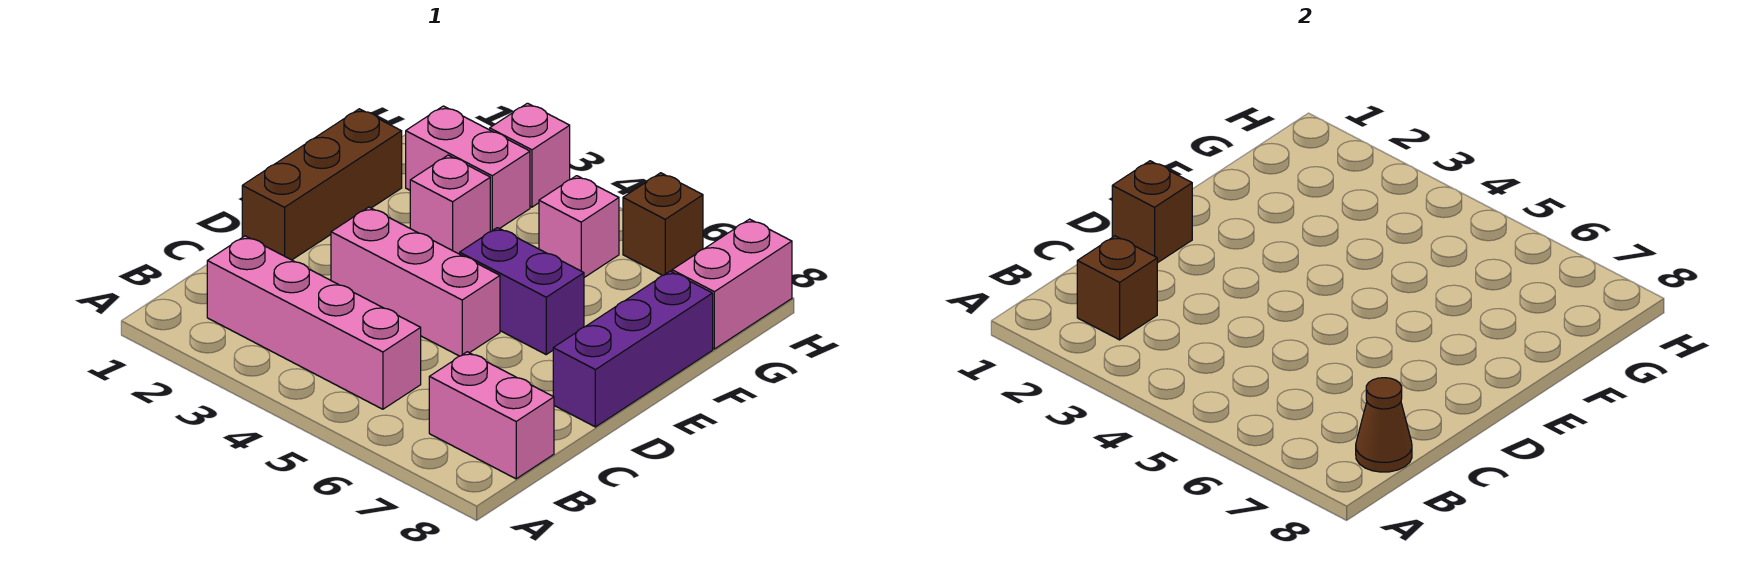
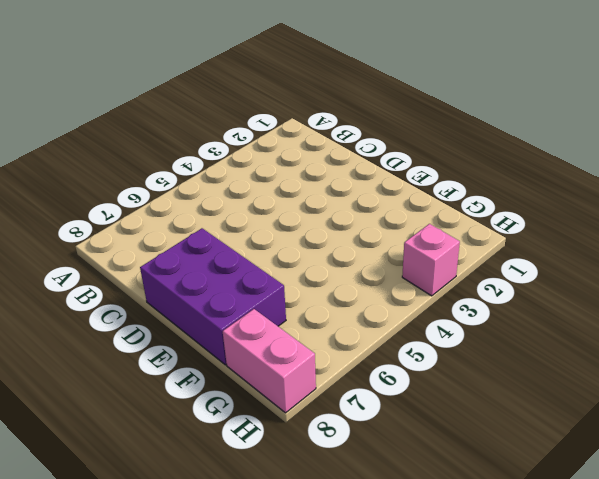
purple brick D7:F8 level 1 -> purple brick D8:F8 level 1
none -> pink brick B2:B5 level 1
none -> pink brick B7:B8 level 1
none -> brown brick D1:F1 level 1

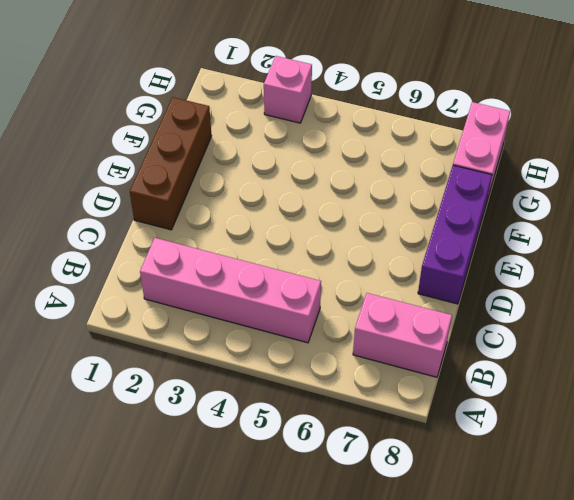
none -> pink brick D3:D5 level 1
none -> purple brick E5:E6 level 1
none -> pink brick F3 level 1

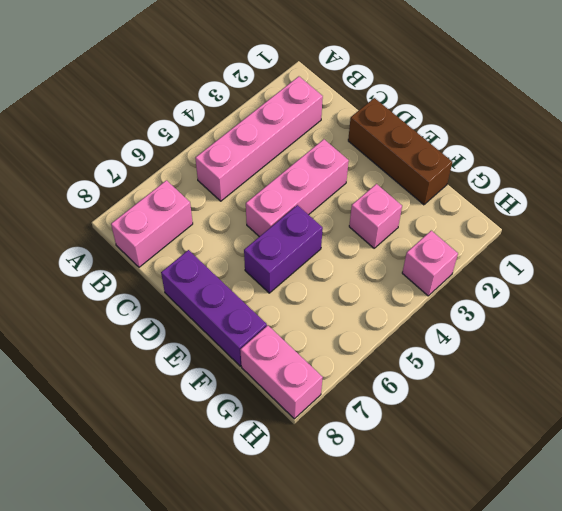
none -> pink brick G2:G3 level 1
none -> pink brick G5 level 1
none -> brown brick H6 level 1

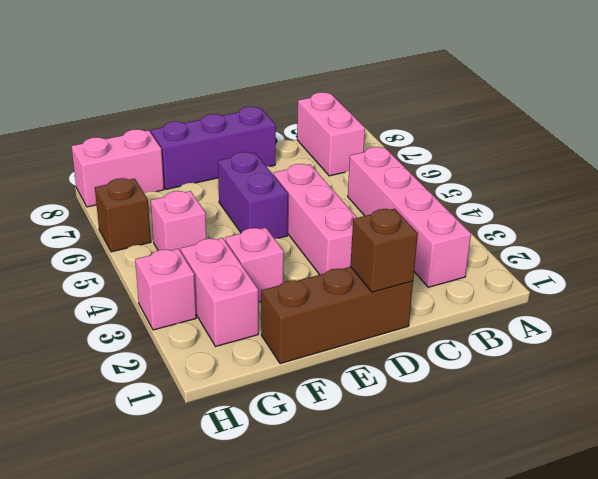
none -> brown brick B2 level 2
none -> brown cone B8 level 2

